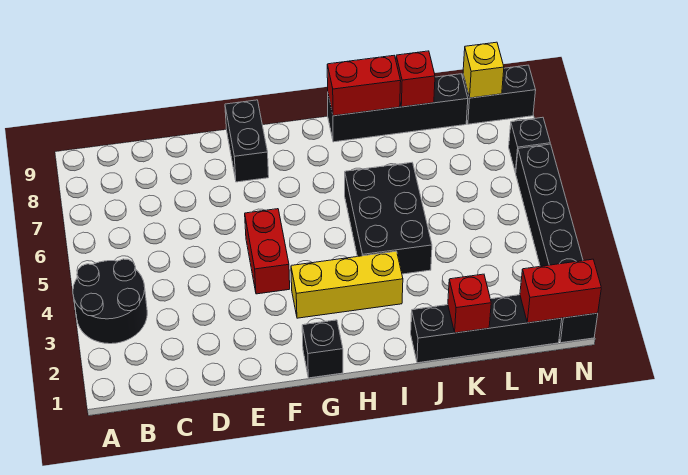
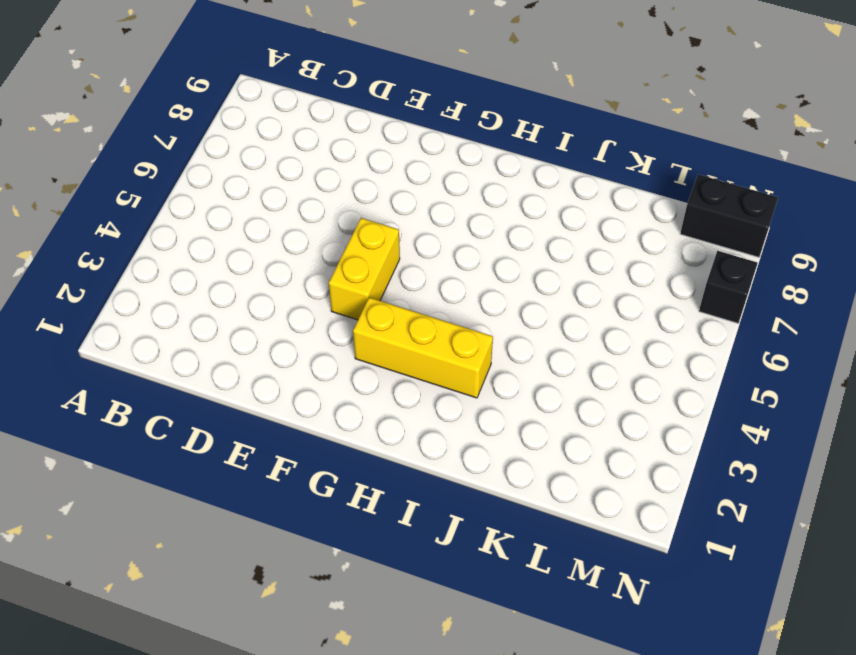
yellow brick F4:F5 level 1 -> red brick F4:F5 level 1
none -> black round brick A3:B4 level 1
none -> black brick F8:F9 level 1
none -> black brick G1 level 1

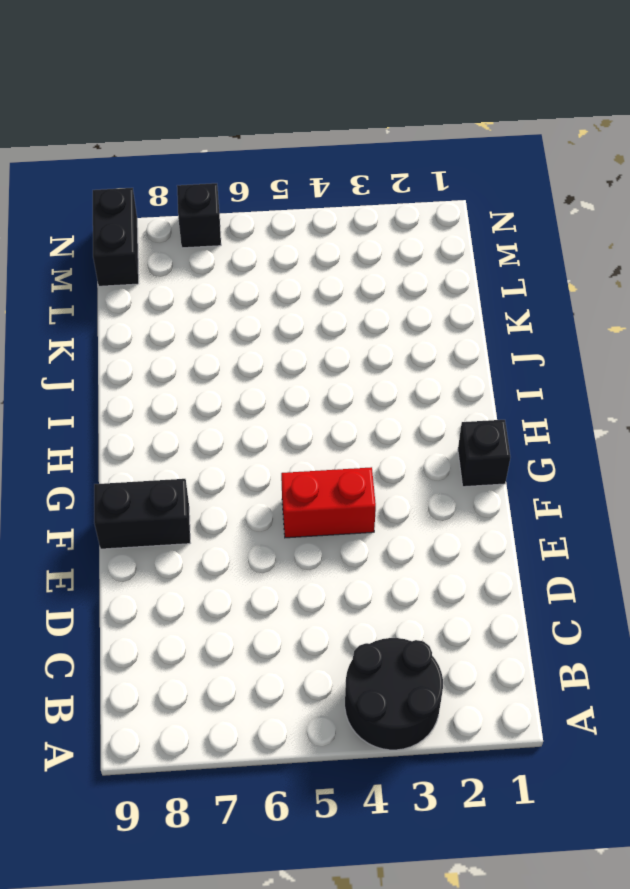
none -> yellow brick G3:I3 level 1
none -> black brick I4:J6 level 1
none -> black brick I9:L9 level 1

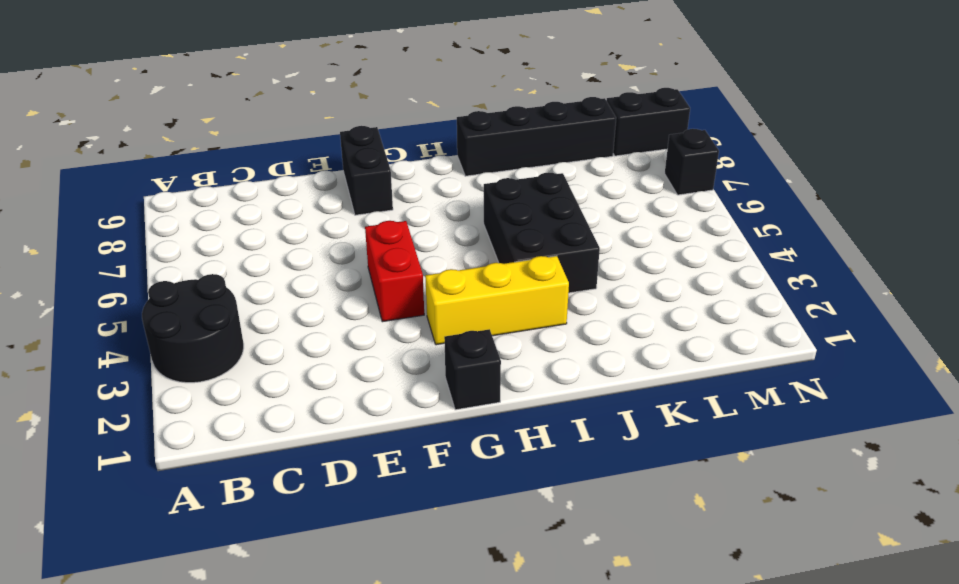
none -> black brick J1:M1 level 1
none -> black brick N1:N6 level 1
none -> red brick I9:J9 level 2

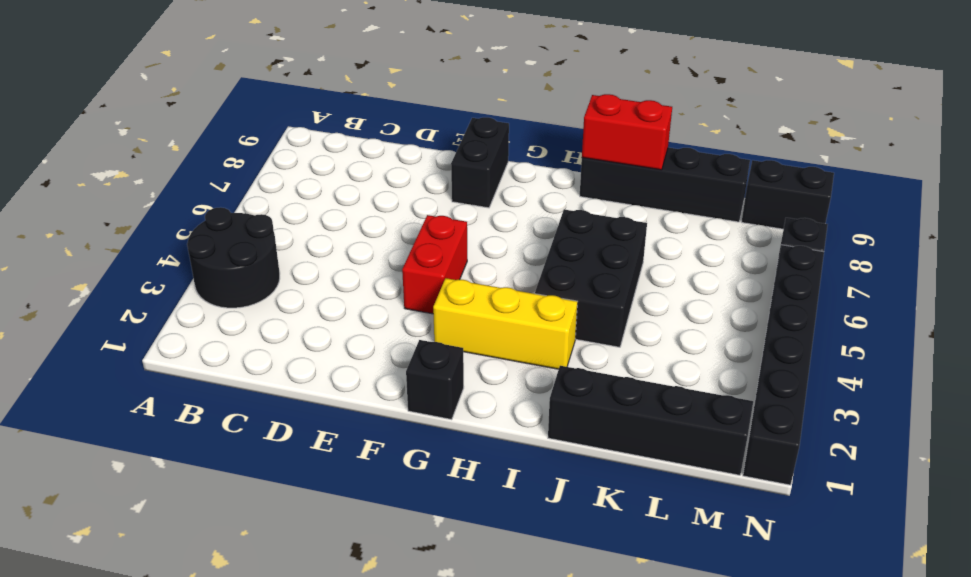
none -> red brick K1 level 2
none -> red brick K9 level 2
none -> red brick M1:N1 level 2

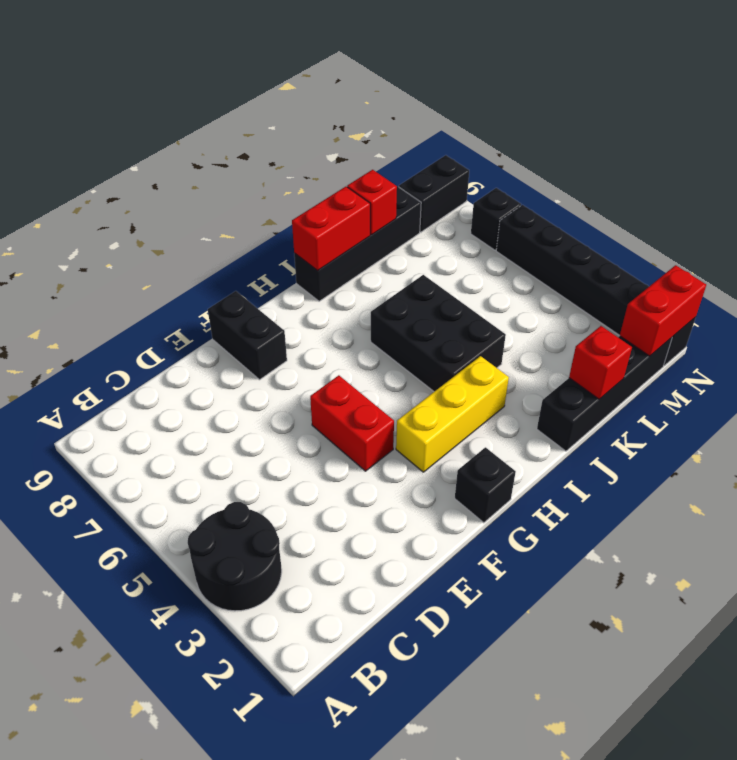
none -> yellow brick M9 level 2

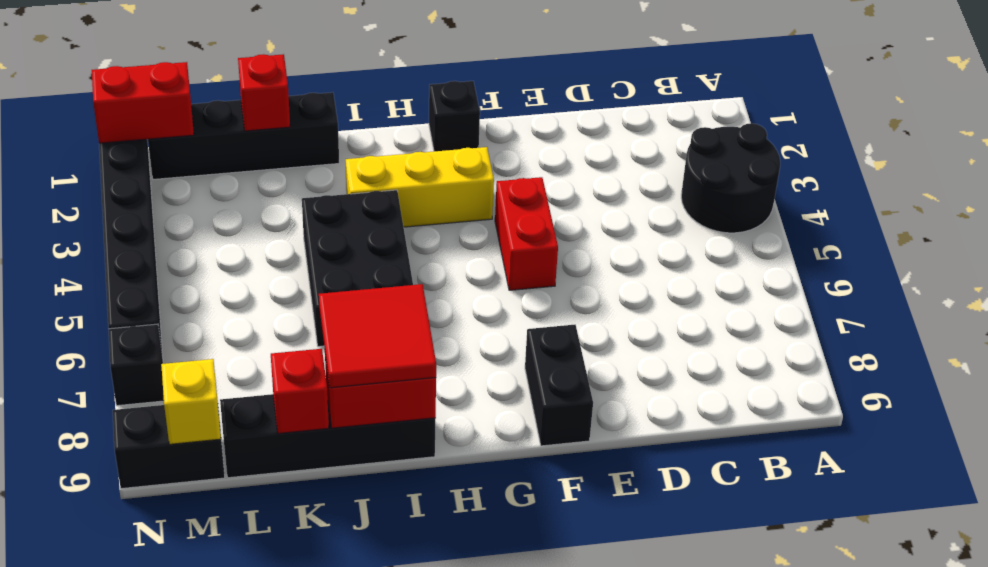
red tile I8:J9 level 3 -> none

